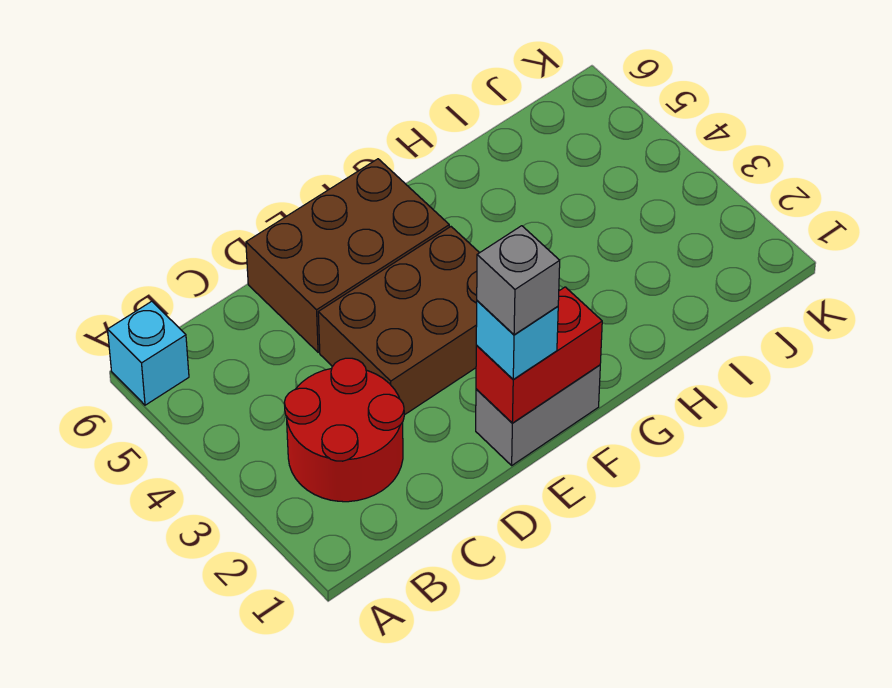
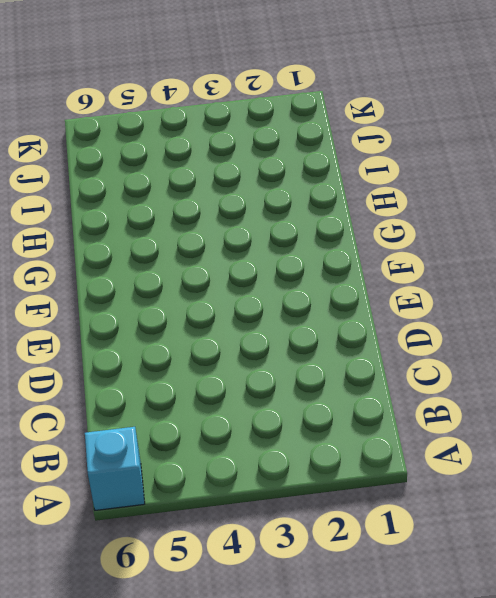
none -> red round brick B2:C3 level 1
none -> brown brick D3:F4 level 1

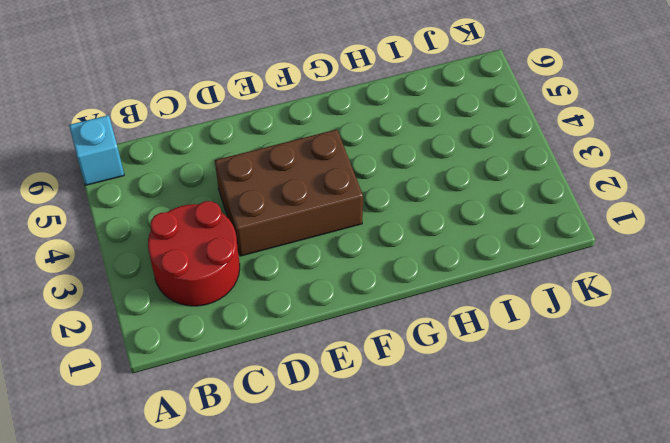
none -> brown brick D5:F6 level 1
none -> grey brick E1:F1 level 1

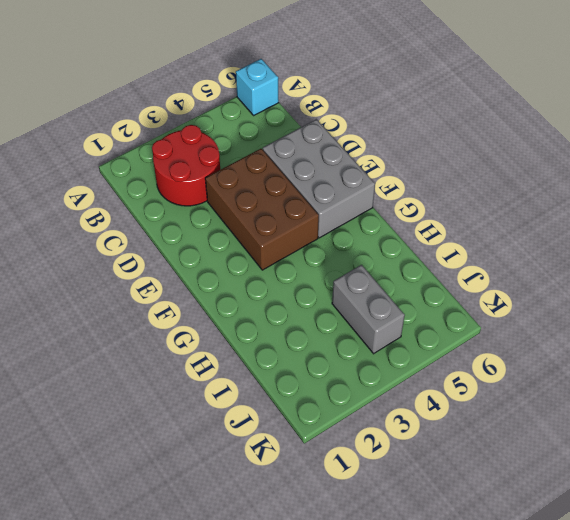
grey brick D5:F6 level 1 -> brown brick D5:F6 level 1
grey brick I4:J4 level 1 -> grey brick E1:F1 level 1
none -> red brick E1:F1 level 2
none -> cyan brick E1 level 3

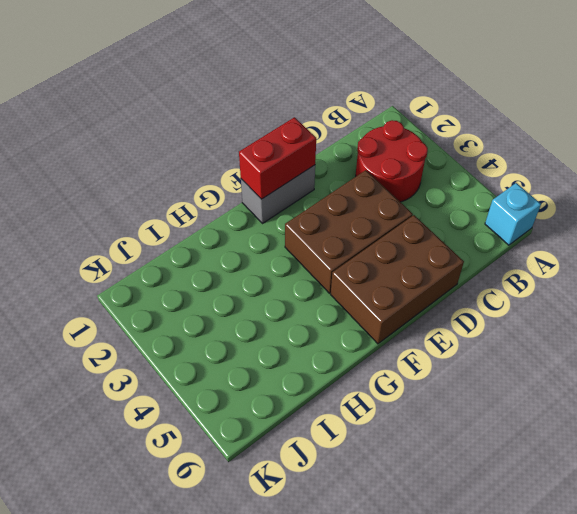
none -> cyan brick E1 level 3
none -> grey brick E1 level 4

